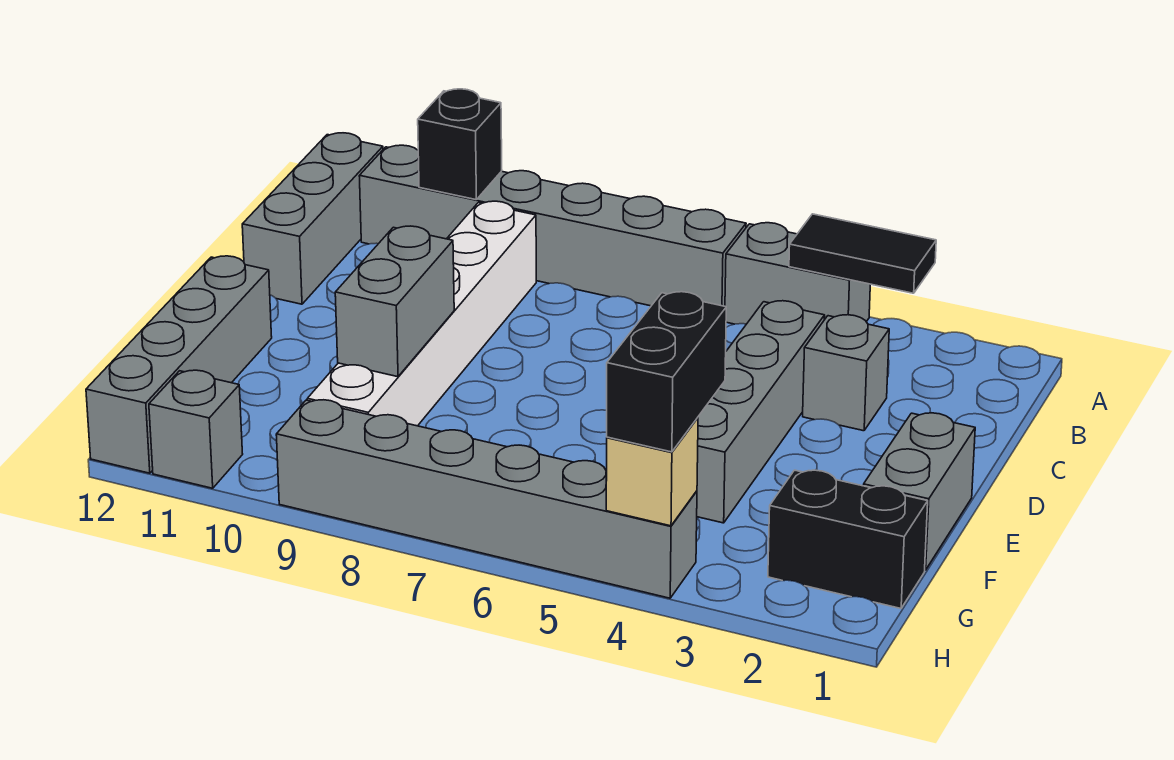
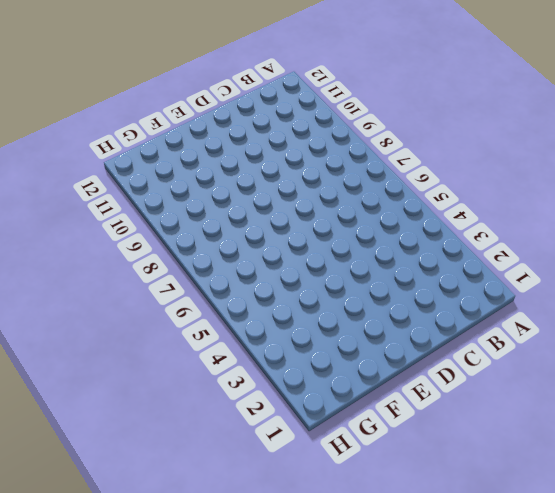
none -> grey brick A4:A5 level 1
none -> grey brick A6:A11 level 1
none -> grey brick A12:C12 level 1

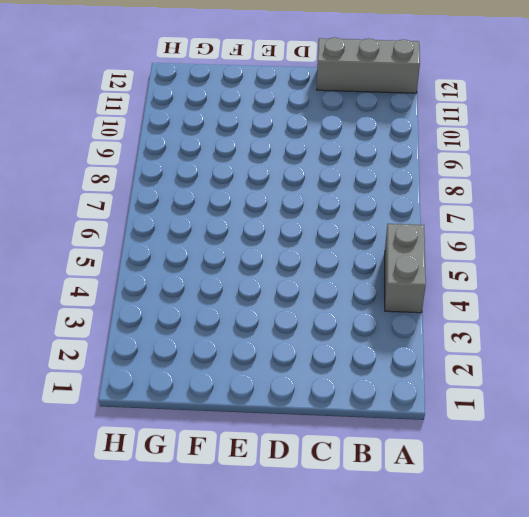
none -> grey brick A6:A11 level 1
none -> white brick B9:G9 level 1
none -> grey brick C3 level 1

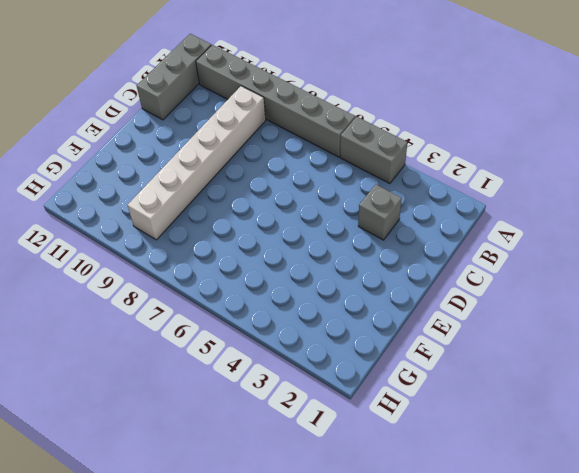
none -> grey brick C4:F4 level 1
none -> grey brick E1:F1 level 1
none -> grey brick E12:H12 level 1

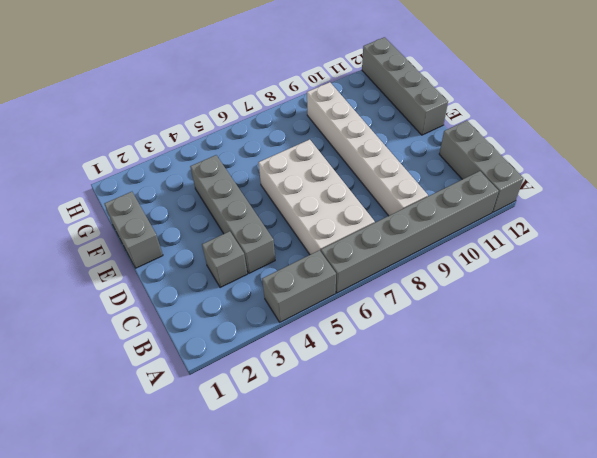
white brick B6:E7 level 1 -> none
none -> black brick G1:G2 level 1
none -> grey brick H4:H9 level 1
none -> grey brick H11 level 1

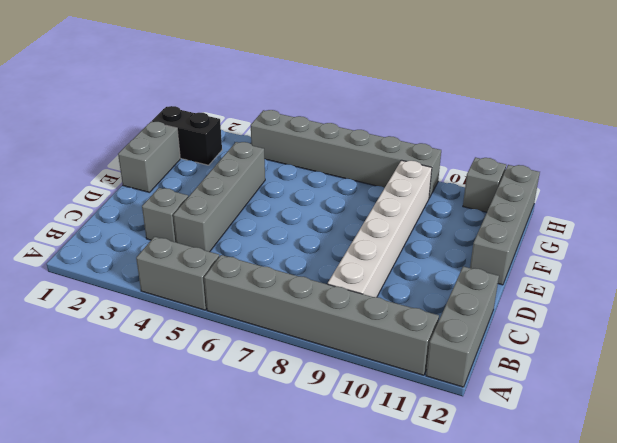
none -> black tile A3:A4 level 2
none -> black brick A10 level 2
none -> grey brick E9:F9 level 2

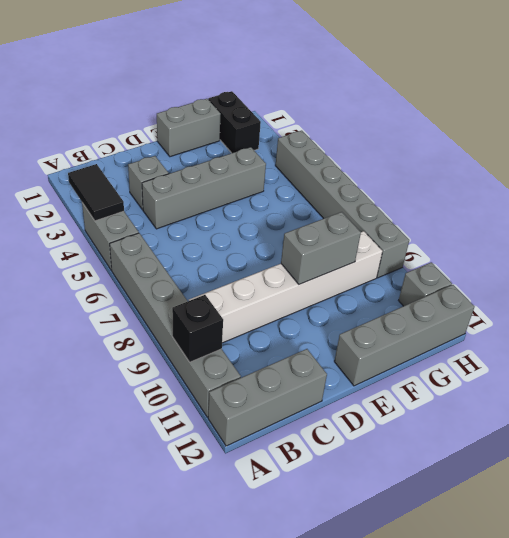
none -> tan brick H4 level 2
none -> black brick G4:H4 level 3

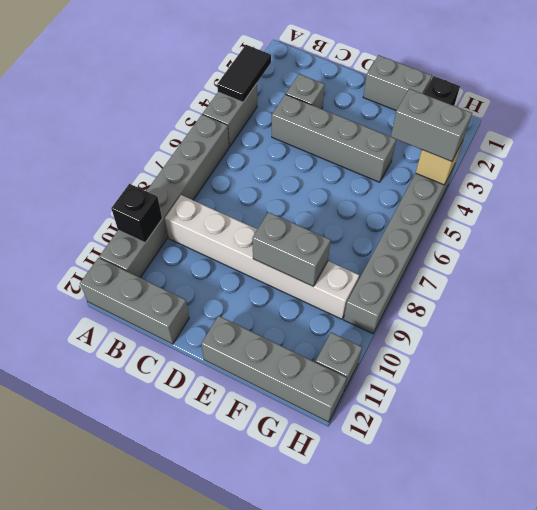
grey brick G4:H4 level 3 -> black brick G4:H4 level 3

